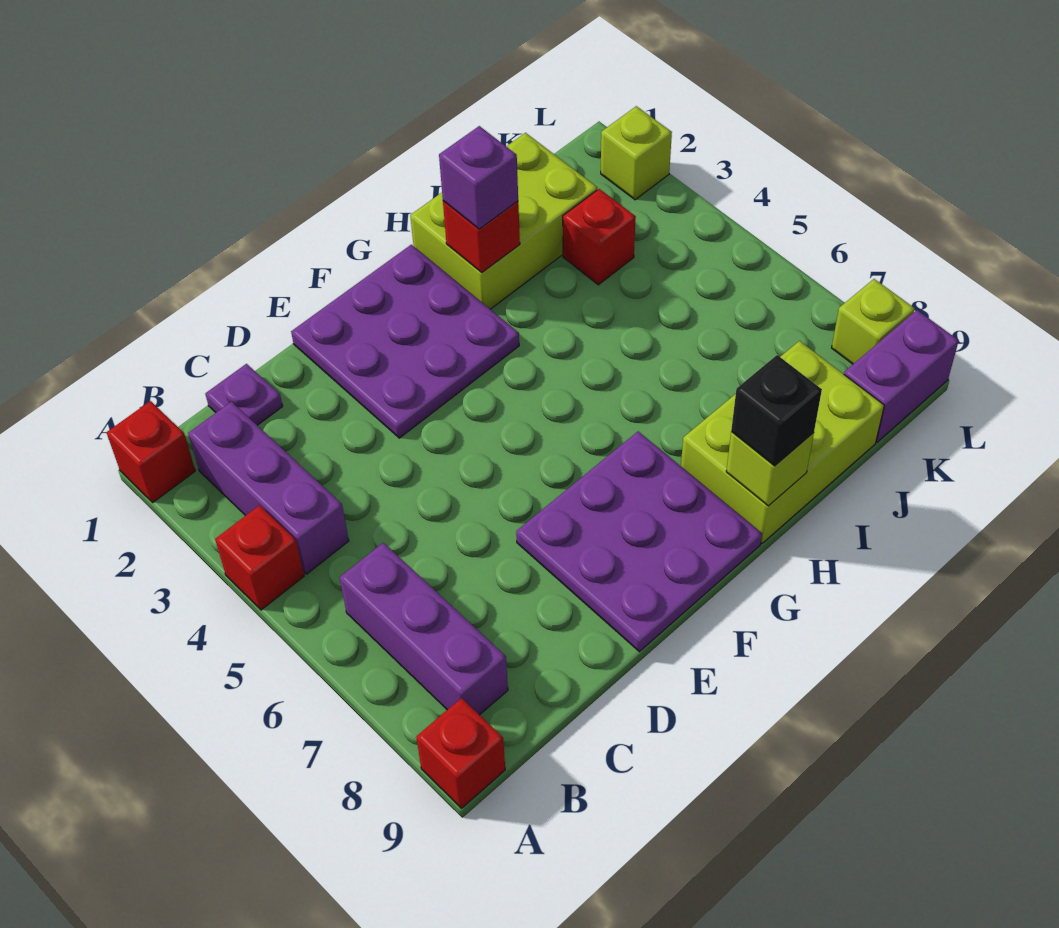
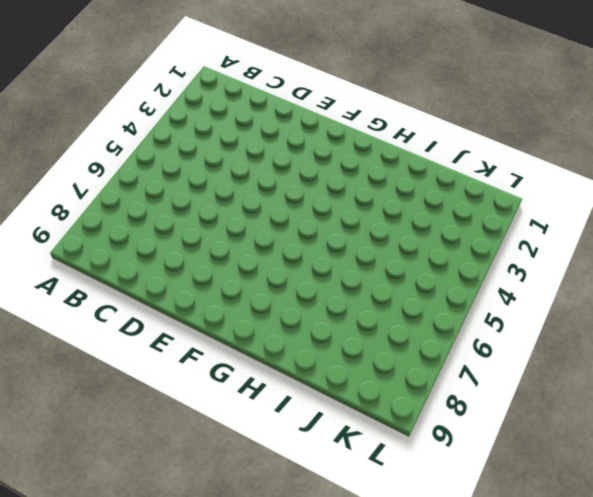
none -> red brick A1 level 1
none -> red brick A4 level 1
none -> red brick A9 level 1

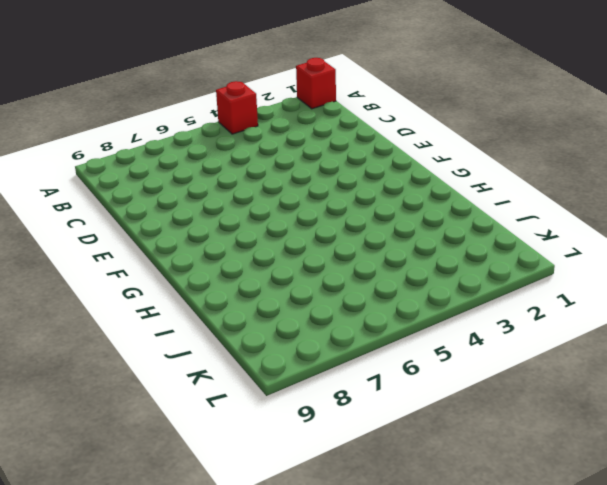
none -> red brick A9 level 1
none -> purple brick B2:B4 level 1
none -> purple brick B6:B8 level 1

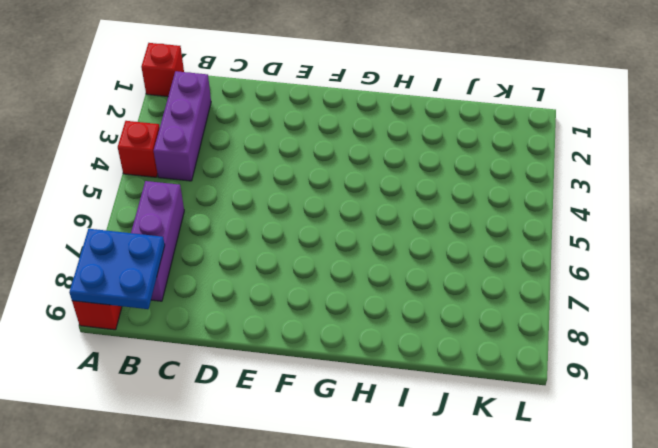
blue plate A8:B9 level 2 -> none
none -> purple plate C1 level 1
none -> purple plate E1:G3 level 1
none -> purple plate E7:G9 level 1

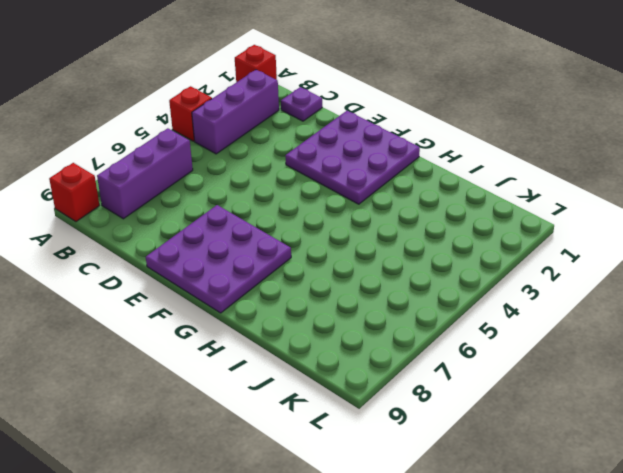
none -> lime brick H1:J2 level 1
none -> lime brick H8:J9 level 1
none -> red brick J3 level 1

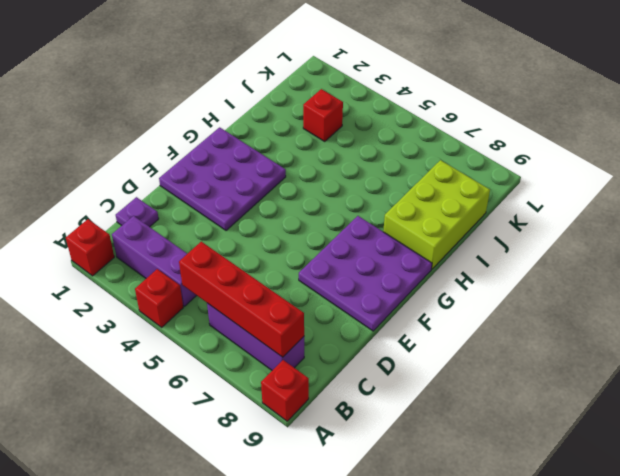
red brick B5:B8 level 2 -> none
none -> lime brick H1:J2 level 1
none -> purple brick K9:L9 level 1
none -> lime brick L2 level 1

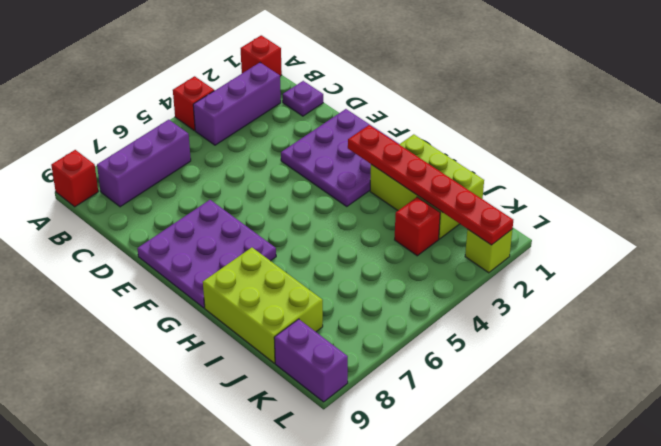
red plate G2:L2 level 2 -> red brick H2 level 2
none -> lime brick L8 level 1
none -> lime brick H9 level 2
none -> purple brick H2 level 3

